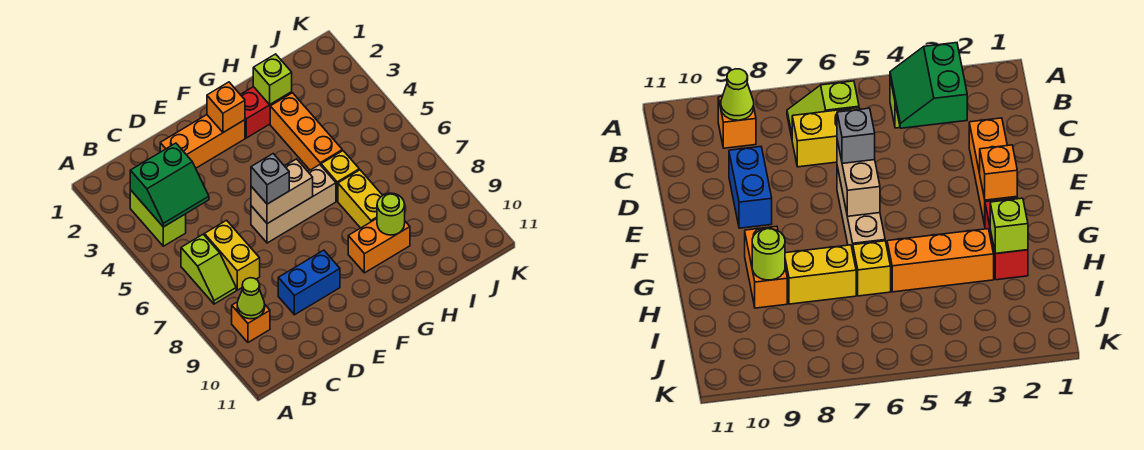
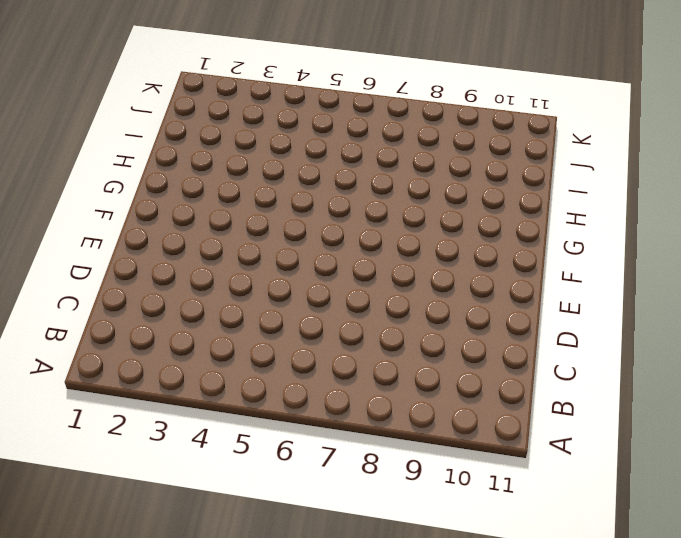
none -> lime brick B3:B4 level 1
none -> lime slope B6:B7 level 1 top 6
none -> orange brick B9 level 1

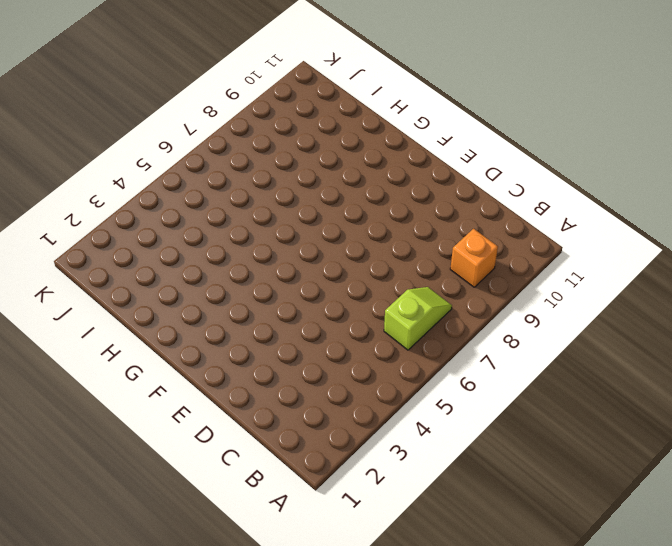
none -> lime brick B3:B4 level 1
none -> yellow brick C6:C7 level 1
none -> orange brick D2:F2 level 1

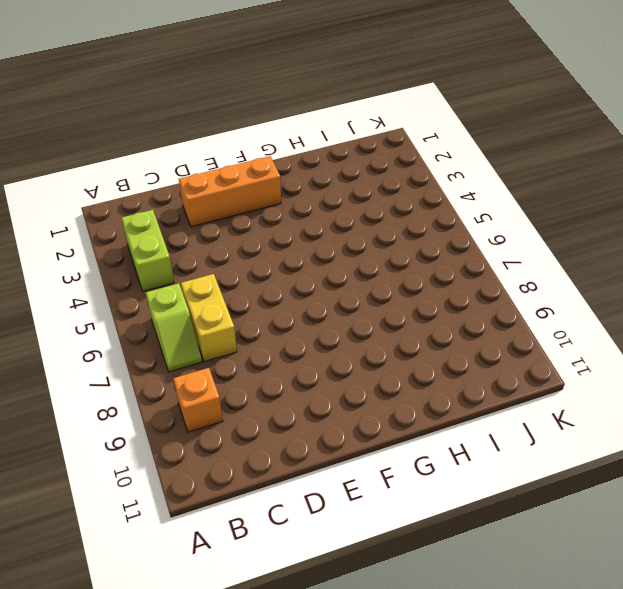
none -> blue brick D9:E9 level 1
none -> tan brick E6:G6 level 1
none -> red brick G2:H2 level 1

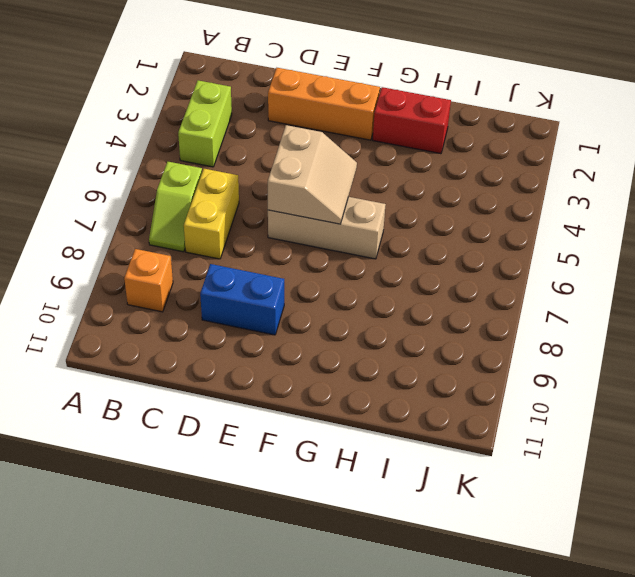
tan slope E5:F6 level 2 top E -> tan brick E6:F6 level 2
none -> orange brick G9:H9 level 1
none -> orange brick H3:H5 level 1
none -> yellow brick H6 level 1

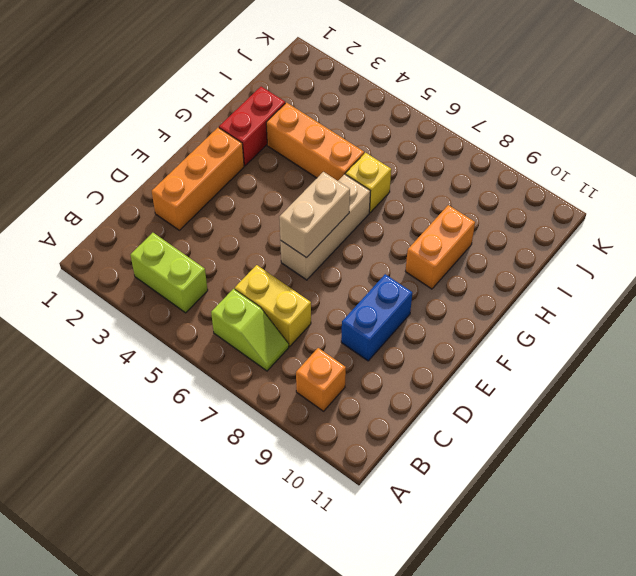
none -> yellow brick H7:H8 level 1
none -> green slope B3:C4 level 2 top 3
none -> lime cone B9 level 2

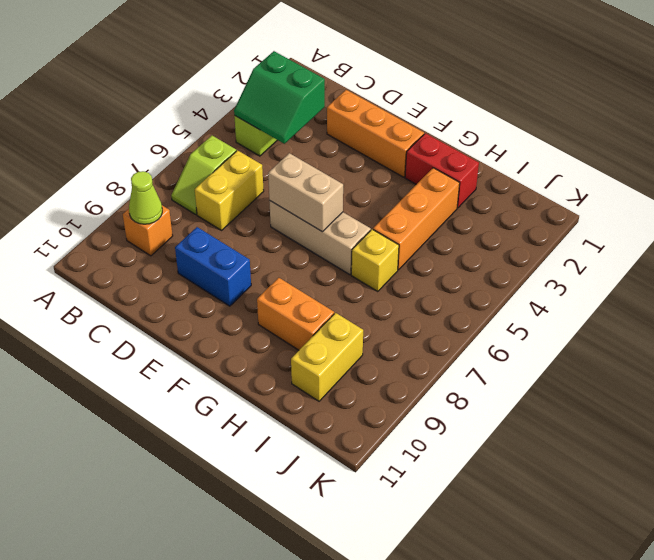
yellow brick I9:I10 level 1 -> yellow brick H7:H8 level 1
none -> orange brick F2 level 2
none -> lime brick H2 level 2
none -> lime round brick H9 level 2

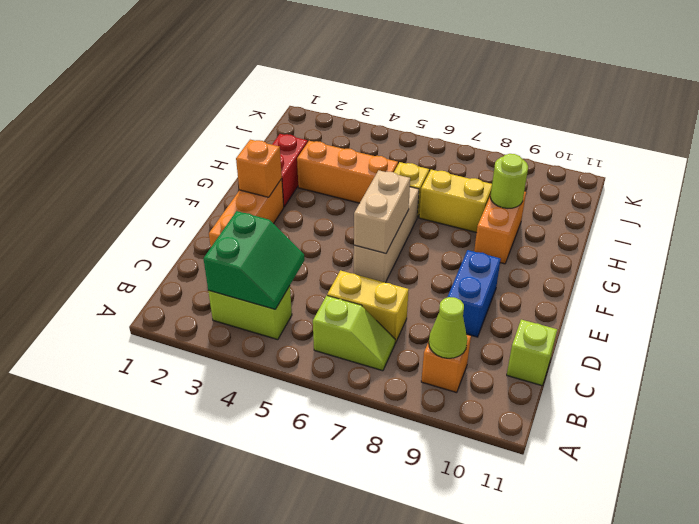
lime brick C11 level 1 -> lime brick H2 level 2
none -> grey brick E6 level 3

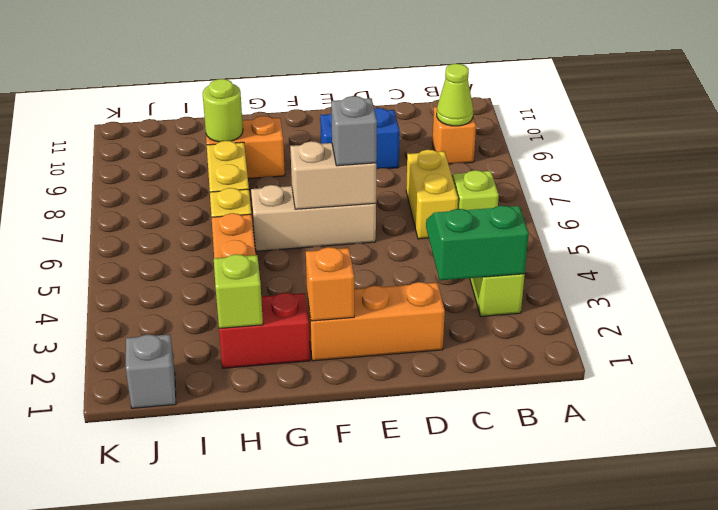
grey brick J1 level 1 -> none

